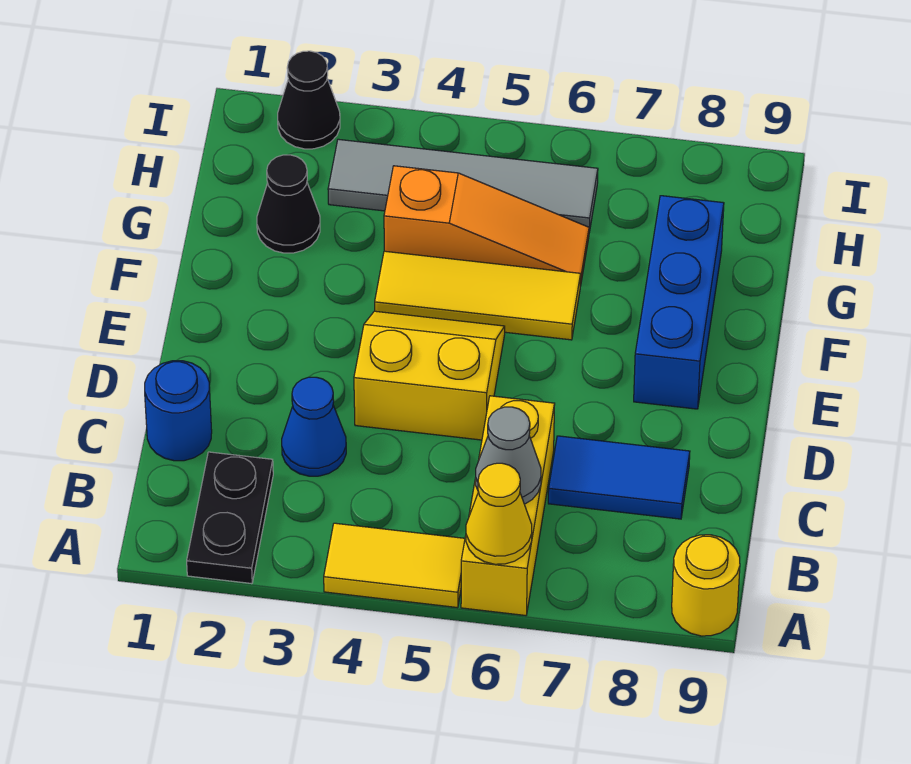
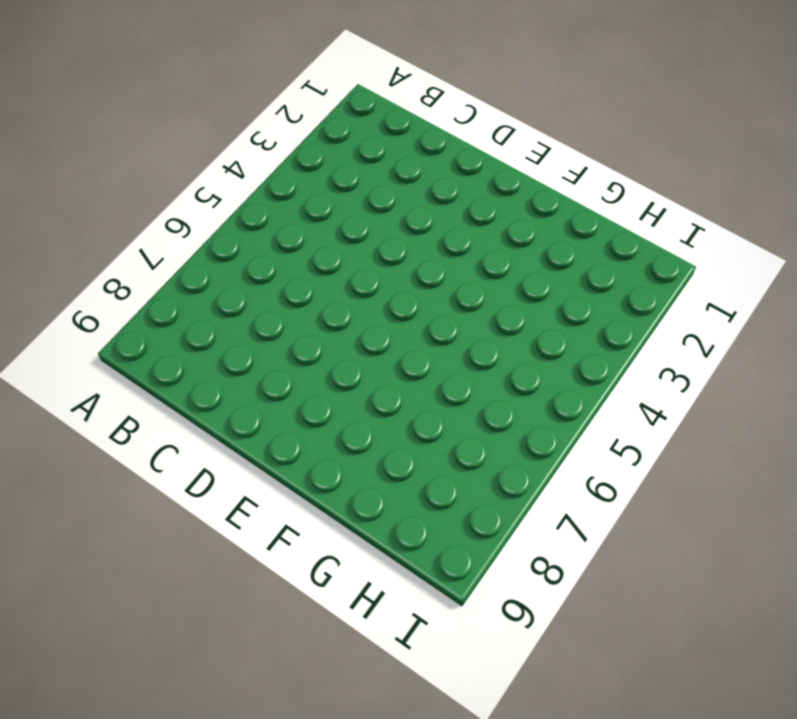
none -> black plate A2:B2 level 1
none -> yellow tile A4:A5 level 1
none -> yellow brick A6:C6 level 1

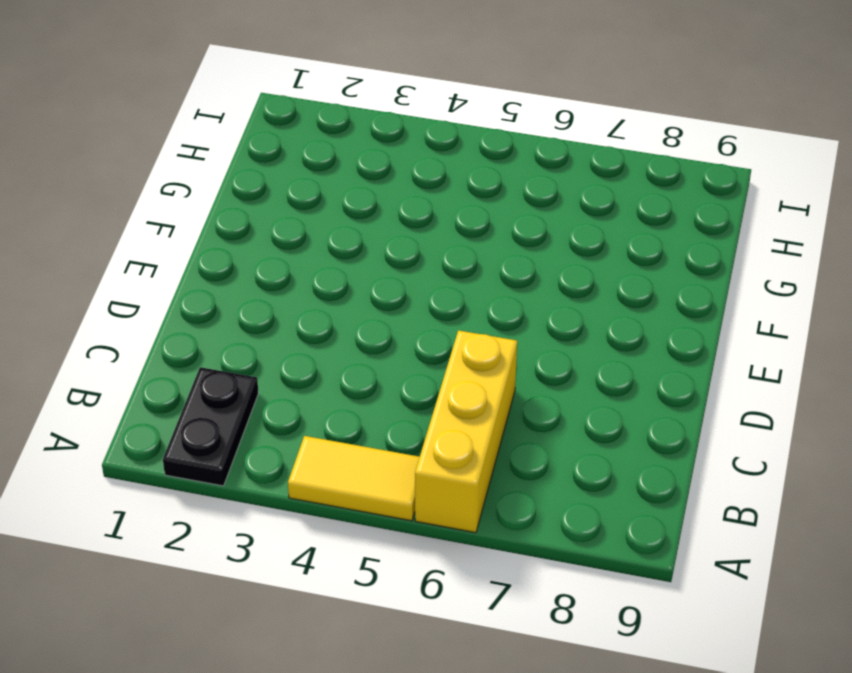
none -> yellow round brick A9 level 1
none -> blue round brick C1 level 1
none -> blue cone C3 level 1

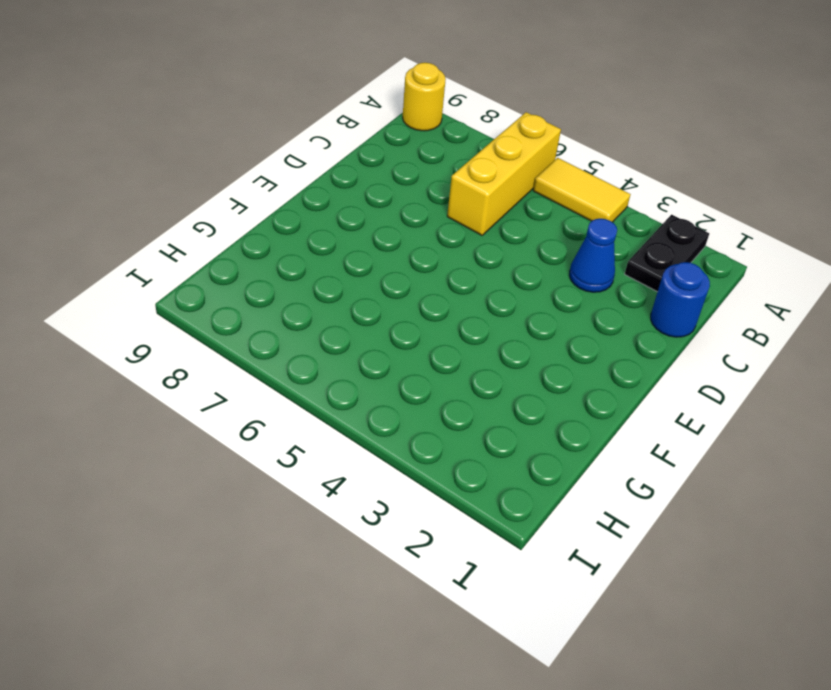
none -> blue tile C7:C8 level 1
none -> yellow slope D4:E5 level 1 top D
none -> blue brick E8:G8 level 1

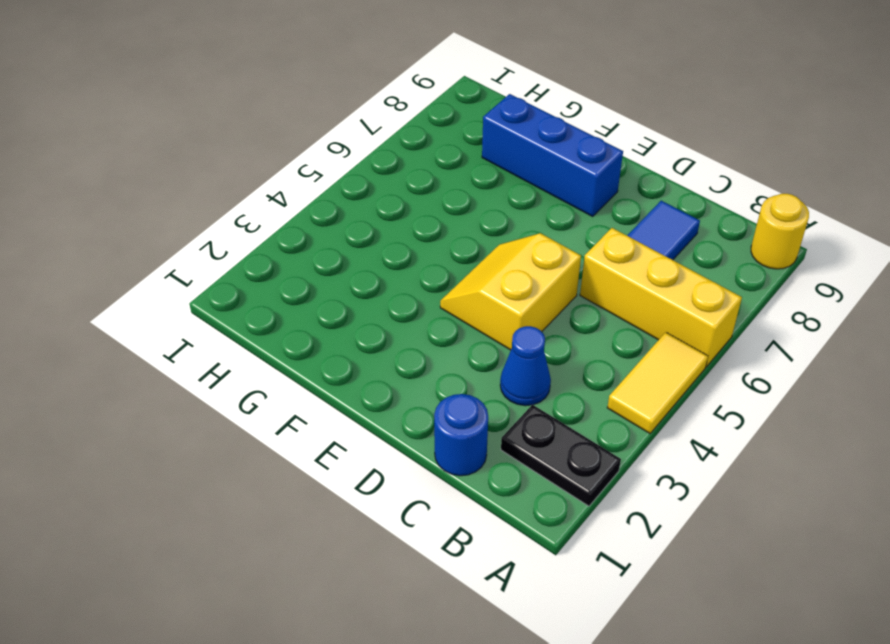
none -> yellow tile F4:F6 level 1
none -> black cone G2 level 1
none -> orange slope G4:G6 level 1 top 4

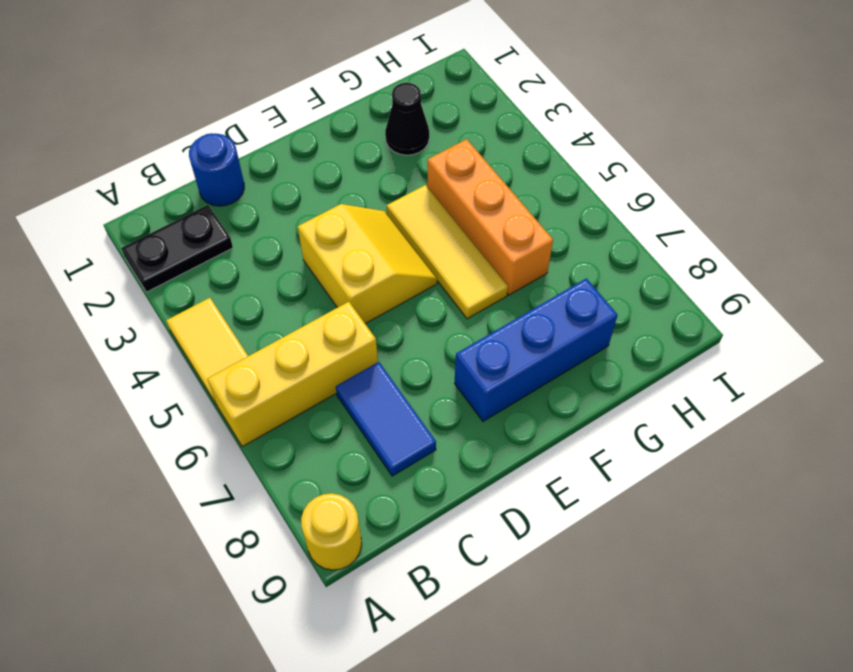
orange brick G4:G6 level 1 -> orange slope G4:G6 level 1 top 4
none -> blue cone C3 level 1
none -> grey tile H3:H6 level 1
none -> black cone I2 level 1

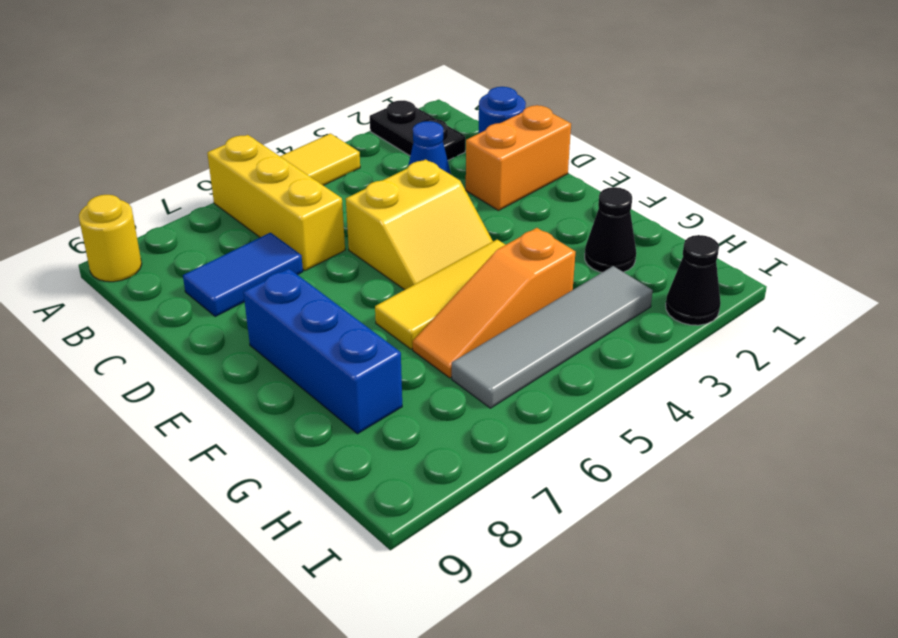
orange brick D1:D2 level 1 -> none
none -> yellow cone A6 level 2
none -> grey cone B6 level 2

